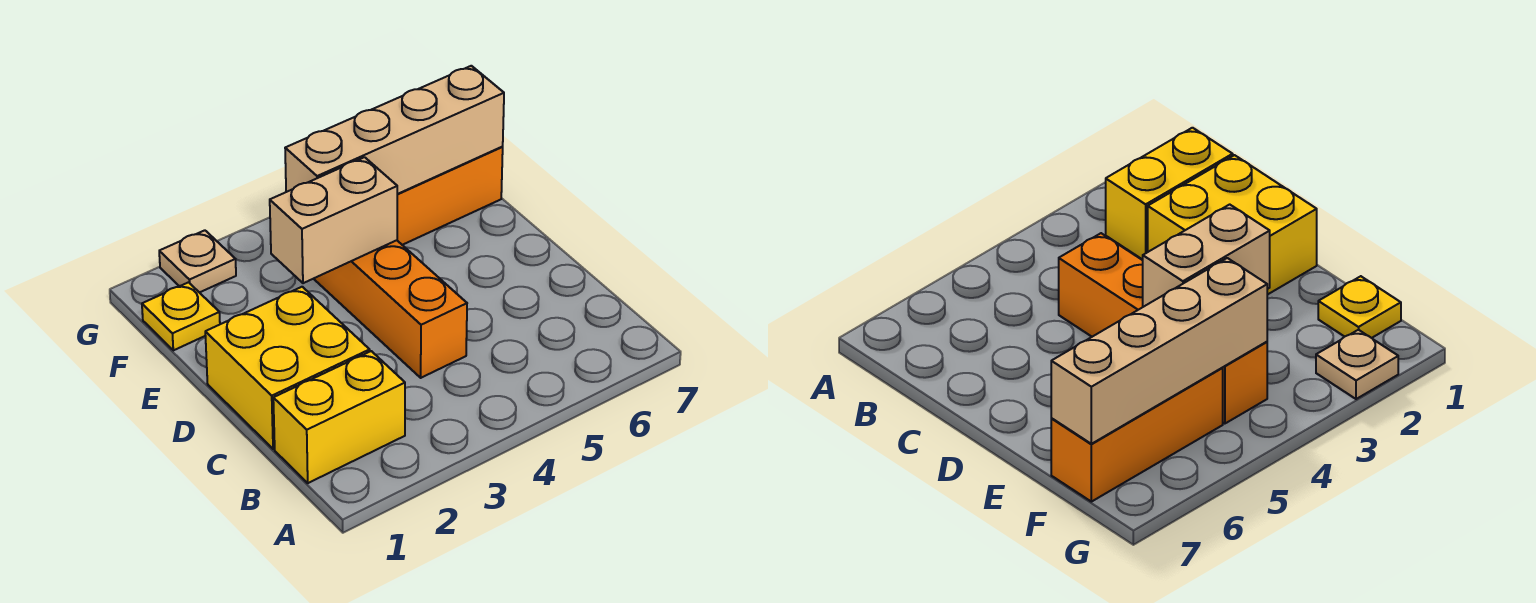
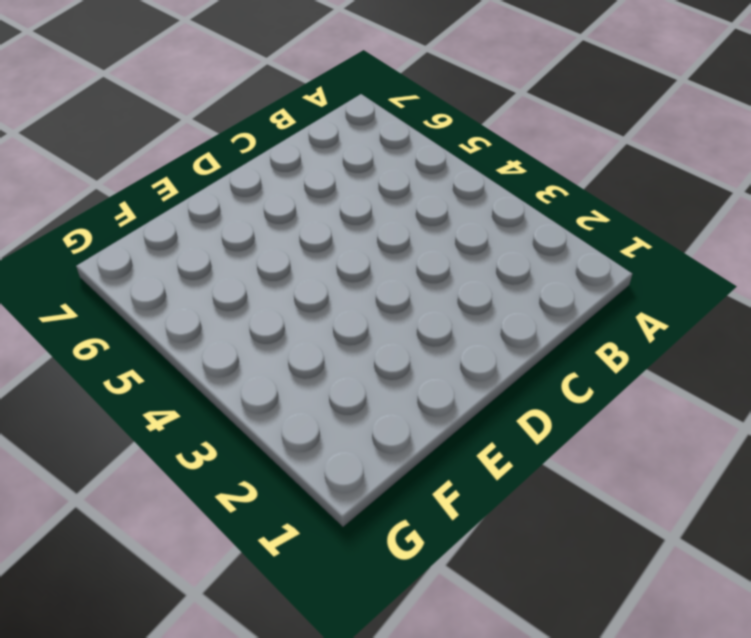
none -> yellow brick B1:B2 level 1
none -> yellow brick C1:D2 level 1

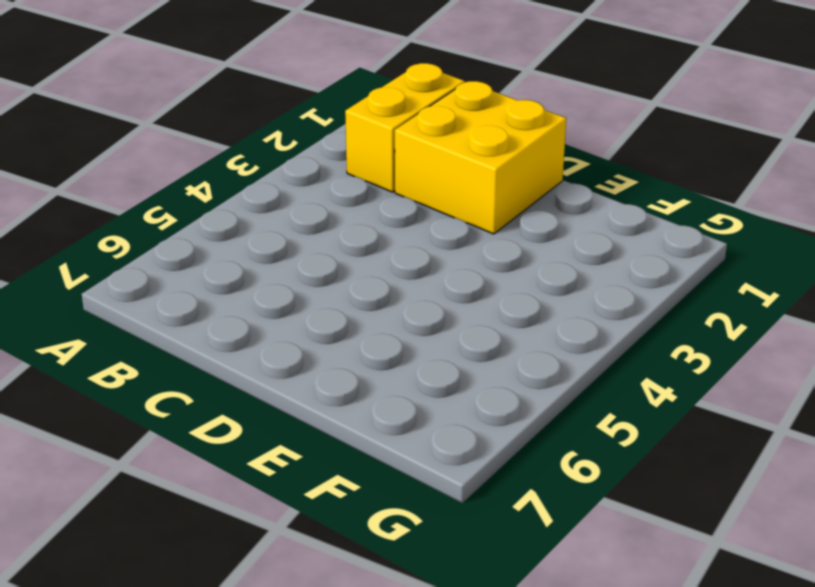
none -> orange brick C4:F4 level 1
none -> yellow plate F1 level 1

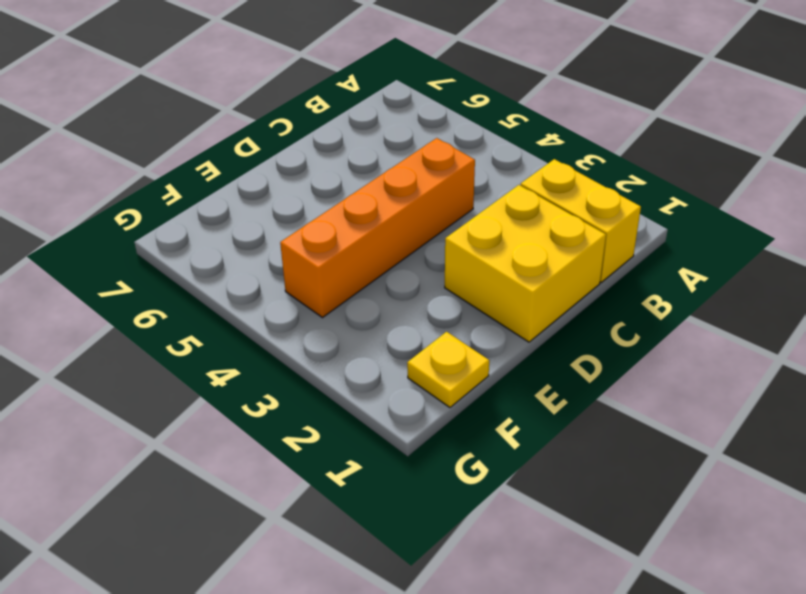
none -> orange brick F5:F7 level 1
none -> tan plate G2 level 1

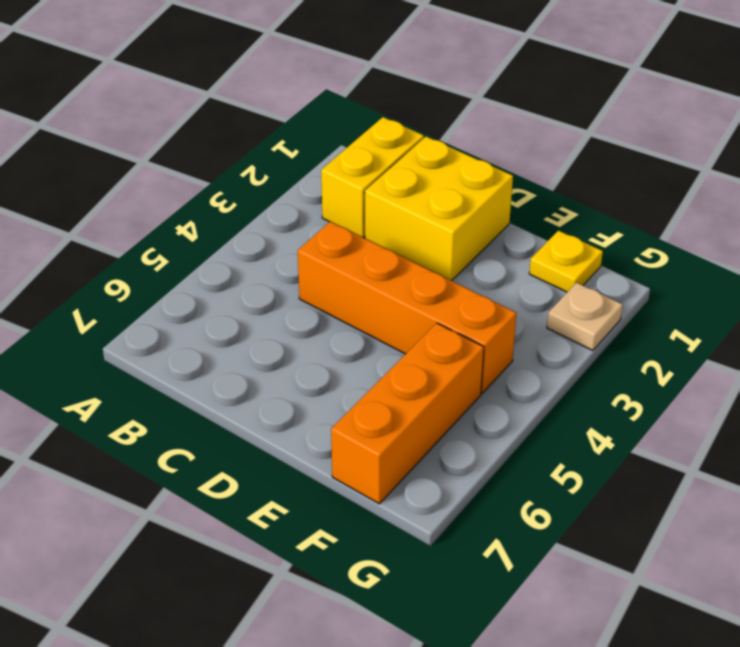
none -> tan brick E3:E4 level 2
none -> tan brick F4:F7 level 2

